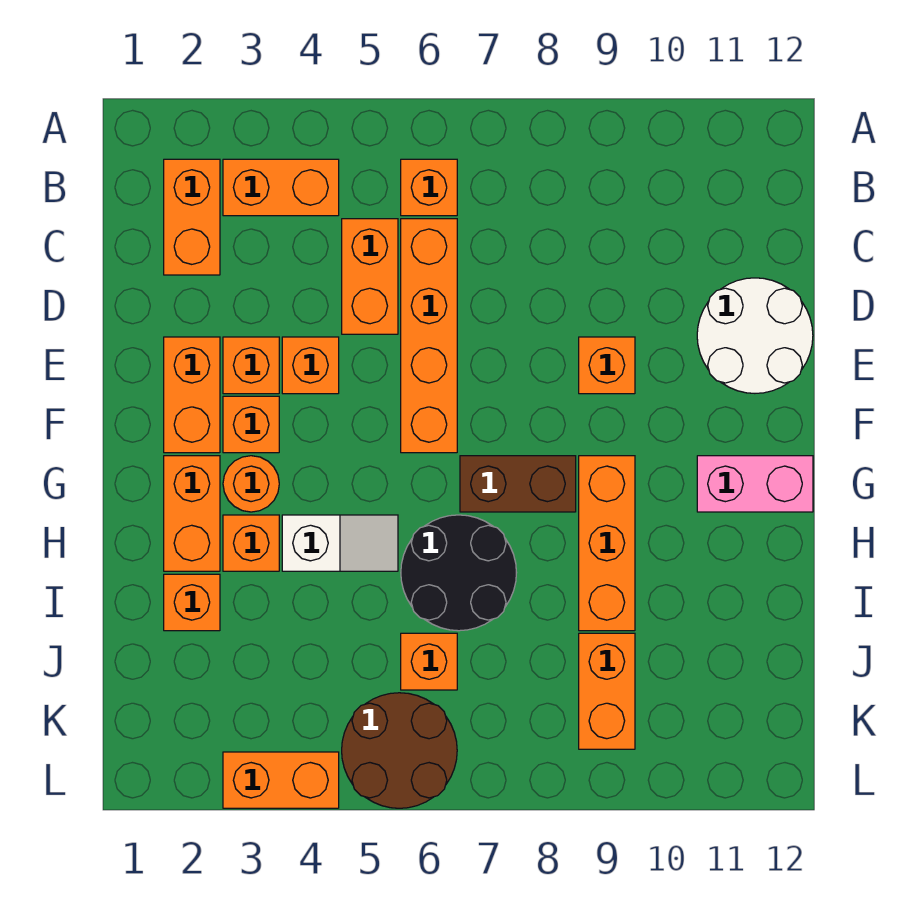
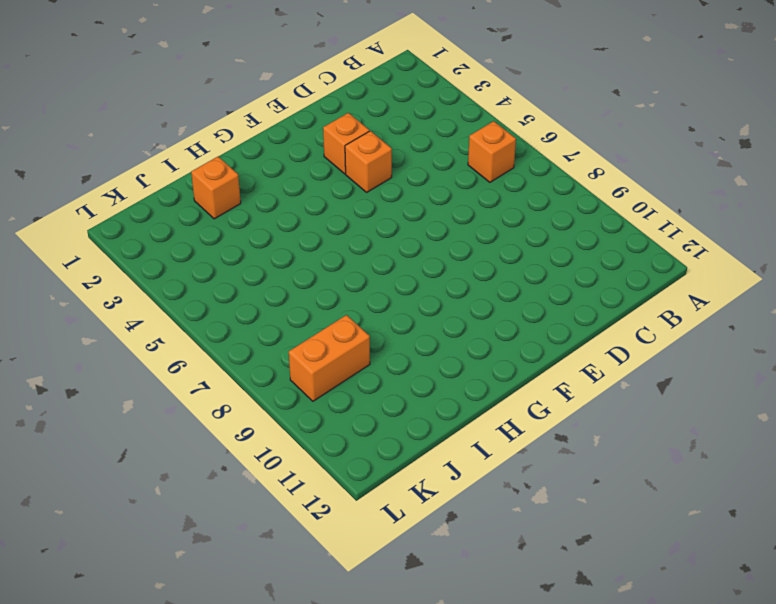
none -> orange brick B2:C2 level 1
none -> orange brick B3:B4 level 1
none -> orange brick C5:D5 level 1

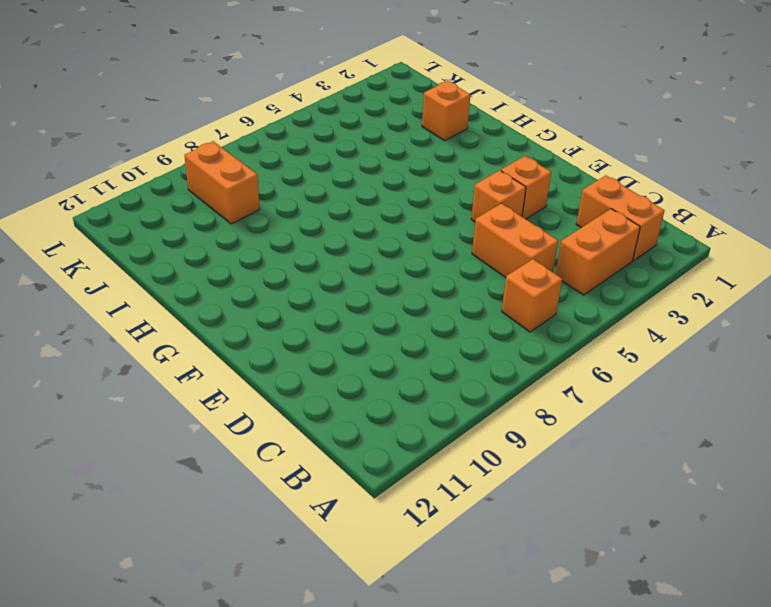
none -> orange brick C6:F6 level 1
none -> white round brick D11:E12 level 1
none -> orange brick E2:F2 level 1

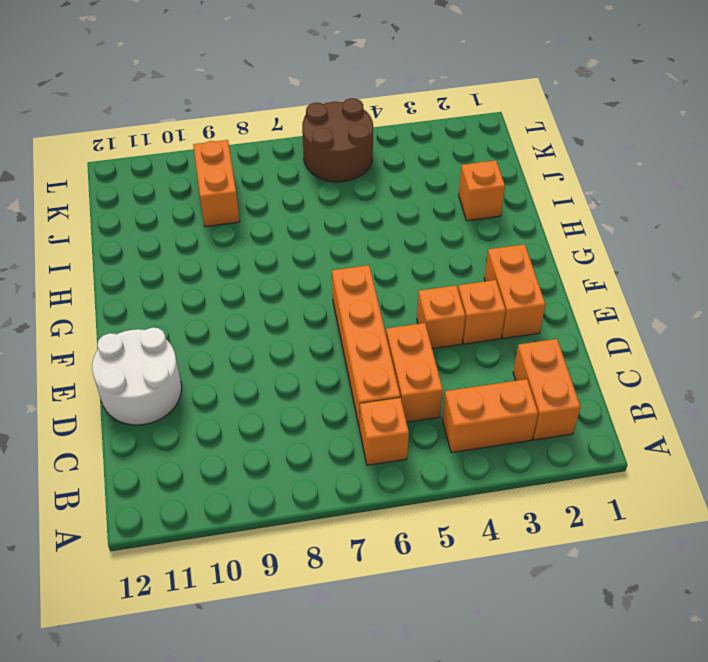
none -> orange brick E9 level 1
none -> orange brick F3 level 1
none -> orange brick G2:H2 level 1

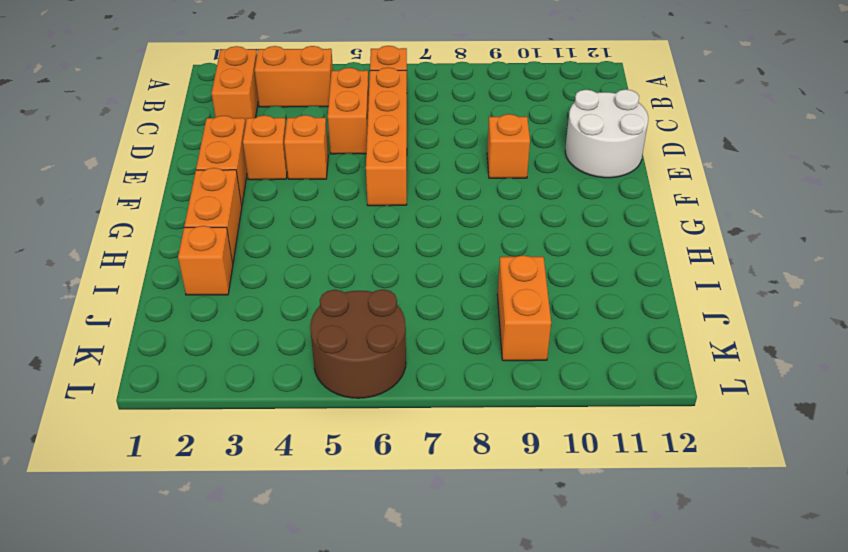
none -> orange brick F3 level 1
none -> orange round brick G3 level 1
none -> brown brick G7:G8 level 1

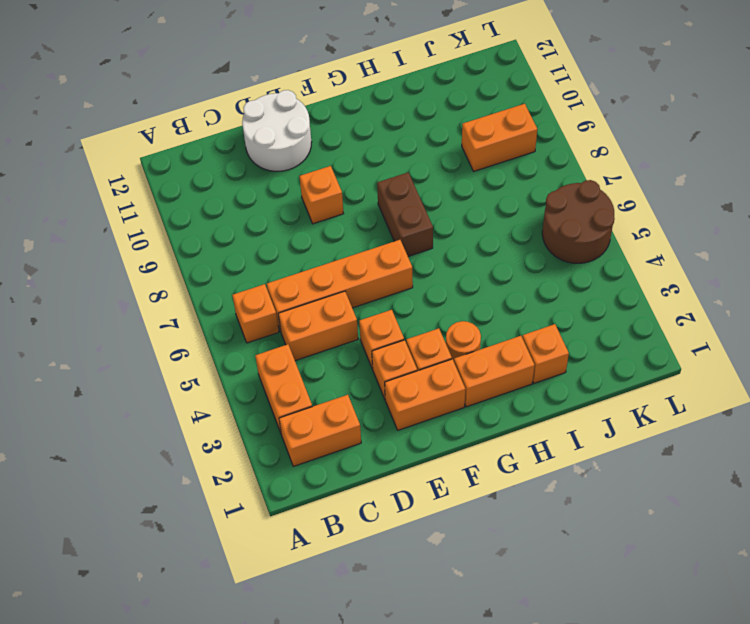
none -> orange brick G9:I9 level 1
none -> pink brick G11:G12 level 1
none -> orange brick H3 level 1

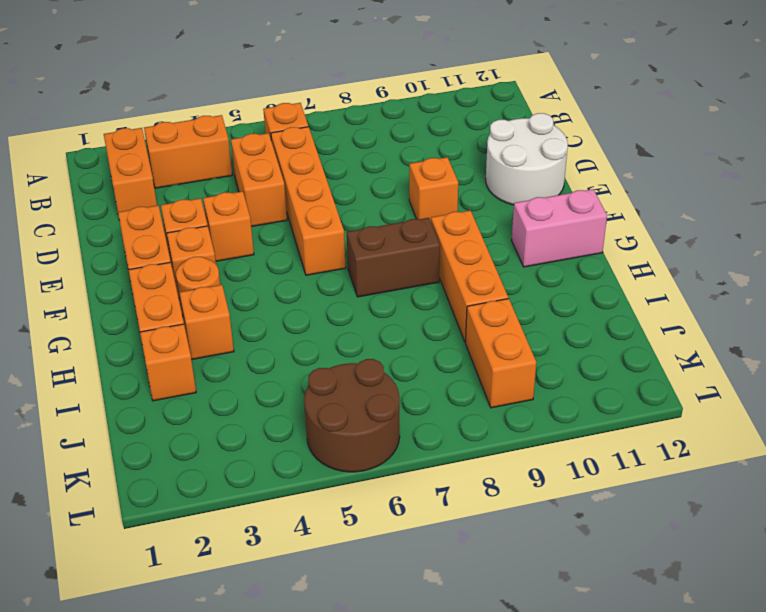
none -> white slope H4:H5 level 1 top 4
none -> black round brick H6:I7 level 1
none -> orange brick J6 level 1

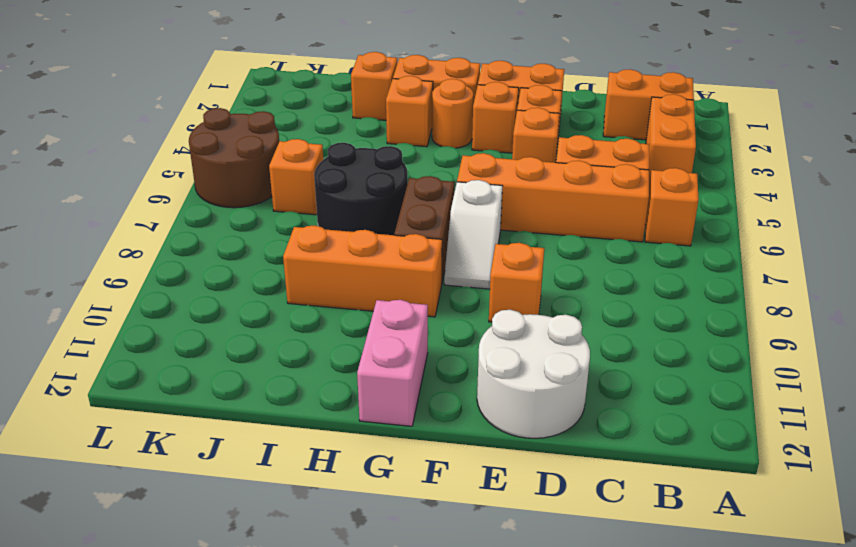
white slope F7:F8 level 1 top 7 -> white slope H4:H5 level 1 top 4
none -> orange brick J9:K9 level 1
none -> orange brick L3:L4 level 1

